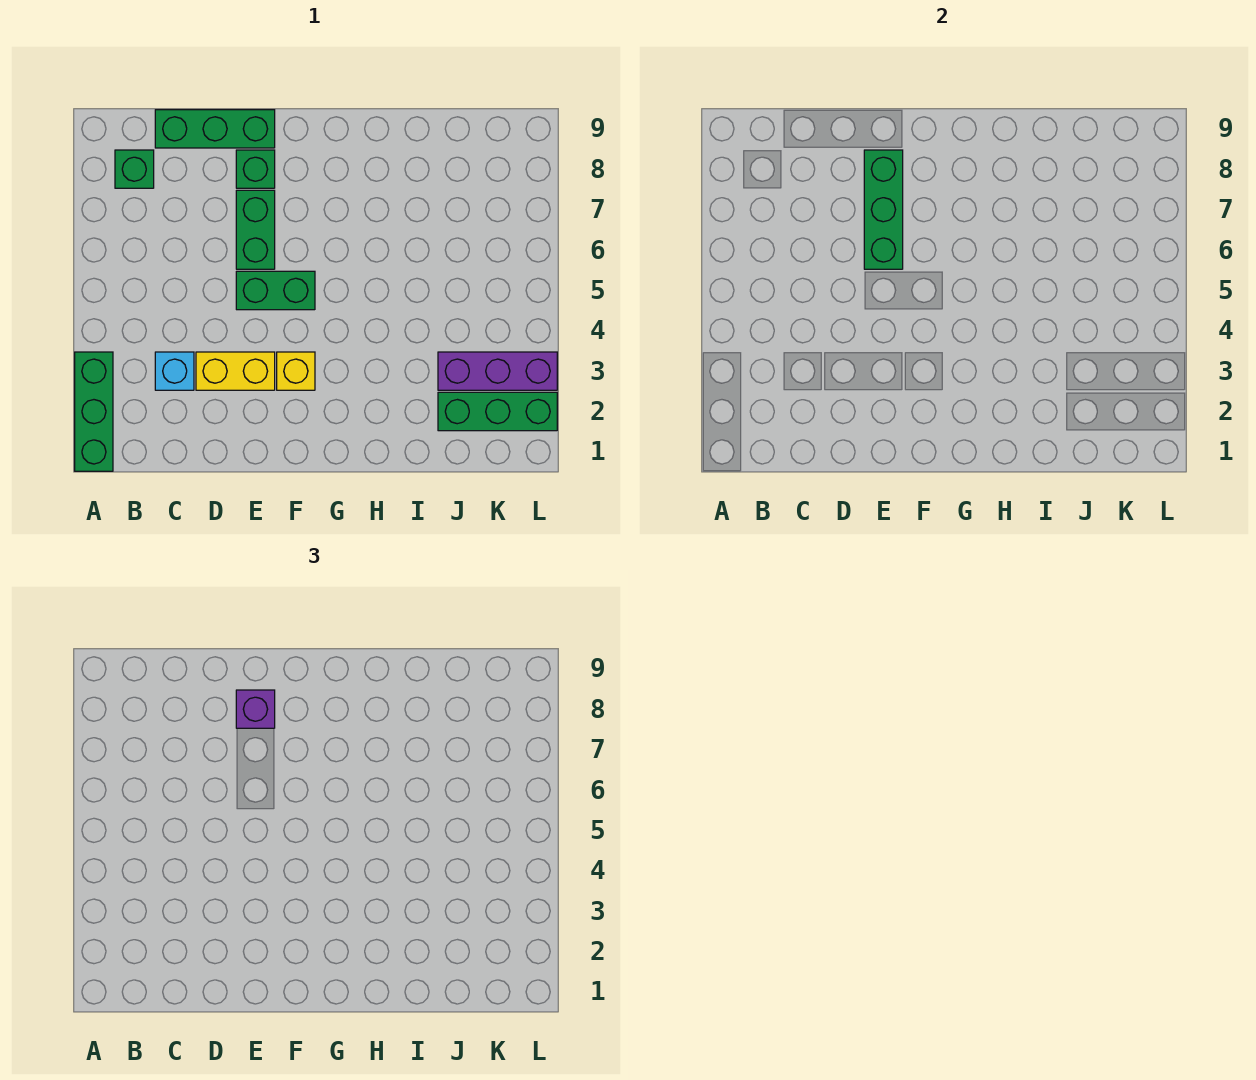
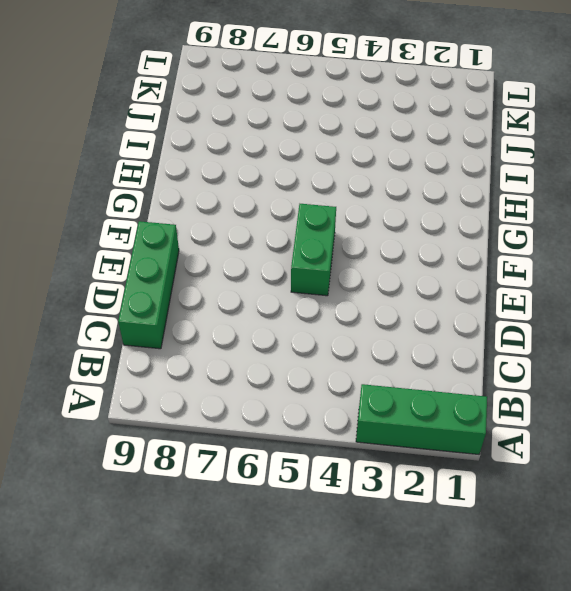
none -> green brick B8 level 1
none -> cyan brick C3 level 1
none -> yellow brick D3:E3 level 1

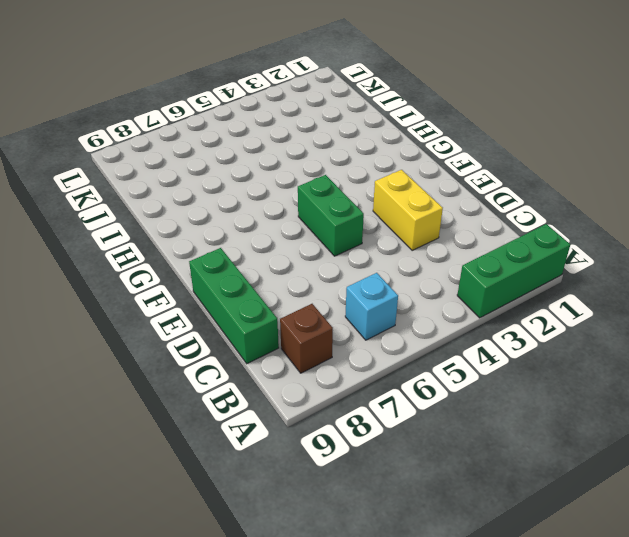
cyan brick B6 level 1 -> cyan brick C3 level 1
brown brick B8 level 1 -> green brick B8 level 1
none -> green brick E6:E7 level 1
none -> green brick E8 level 1
none -> yellow brick F3 level 1

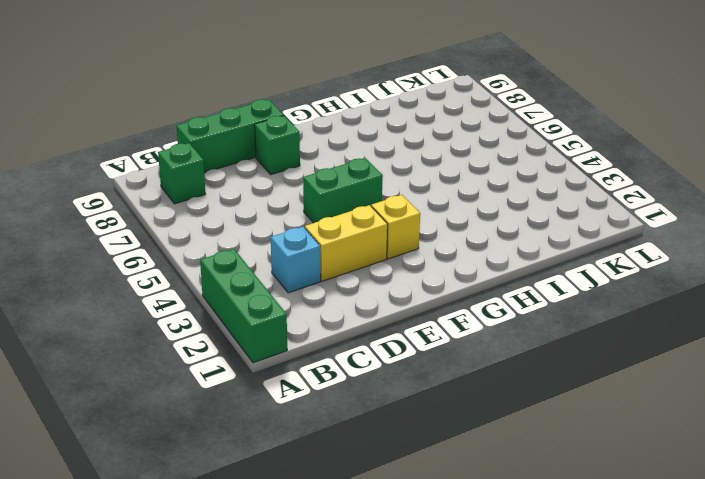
none -> green brick E6:E7 level 1
none -> green brick J2:L2 level 1
none -> purple brick J3:L3 level 1

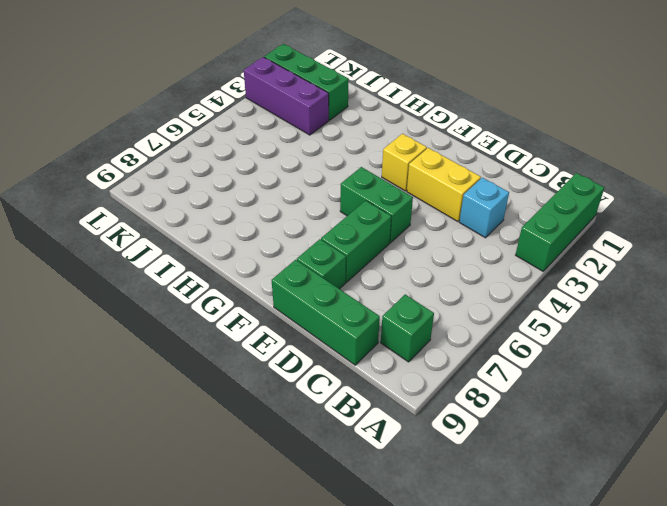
none -> green brick E6:E8 level 2
none -> purple brick E8 level 3

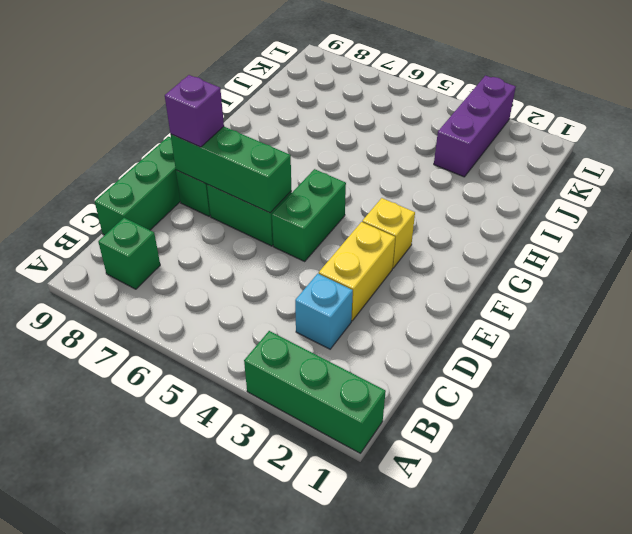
none -> green brick J2:L2 level 1

